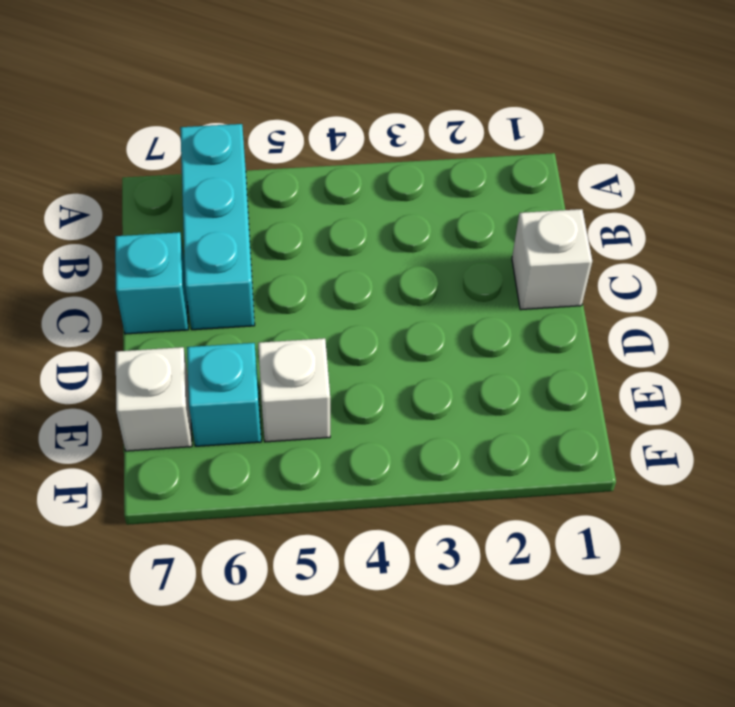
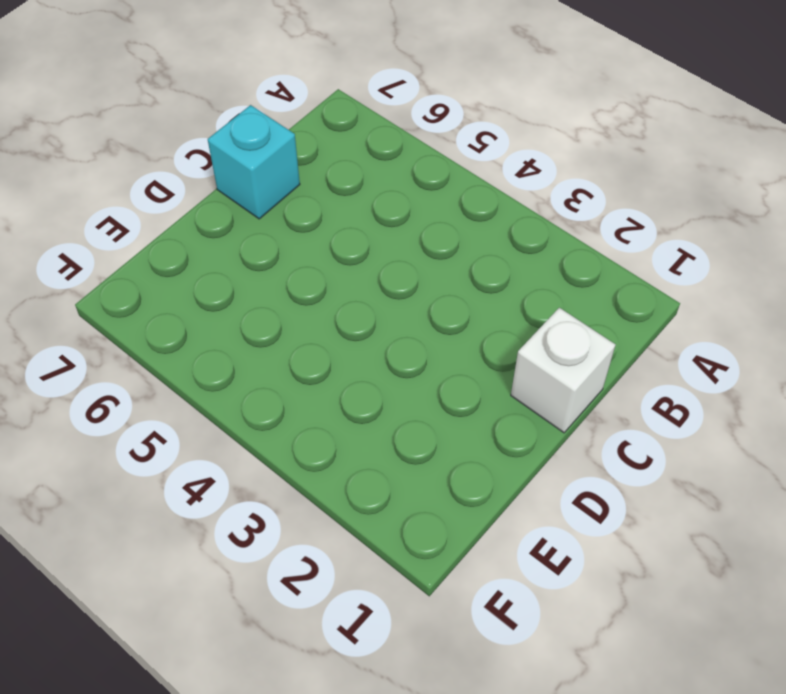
none -> cyan brick A6:C6 level 1
none -> white brick E5 level 1

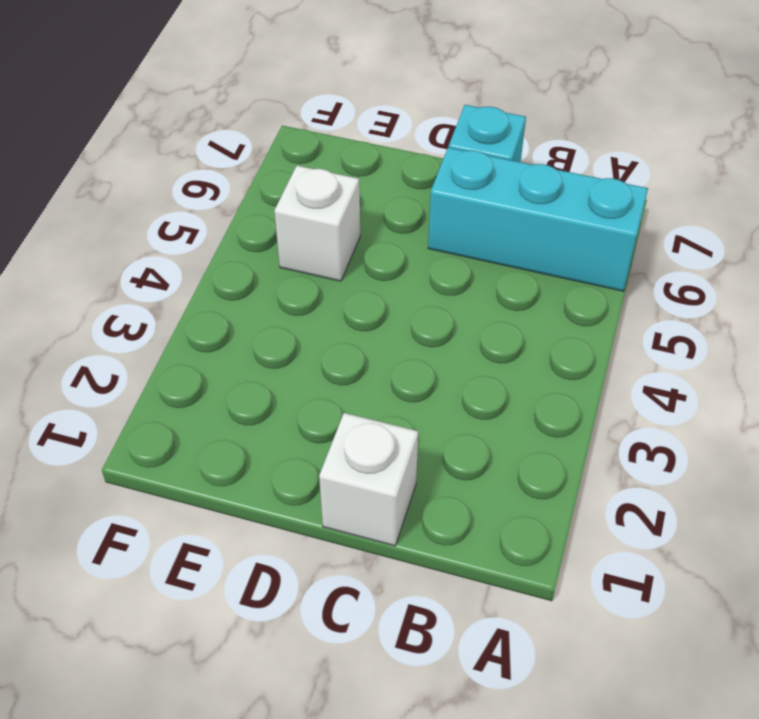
none -> cyan brick E6 level 1
none -> white brick E7 level 1

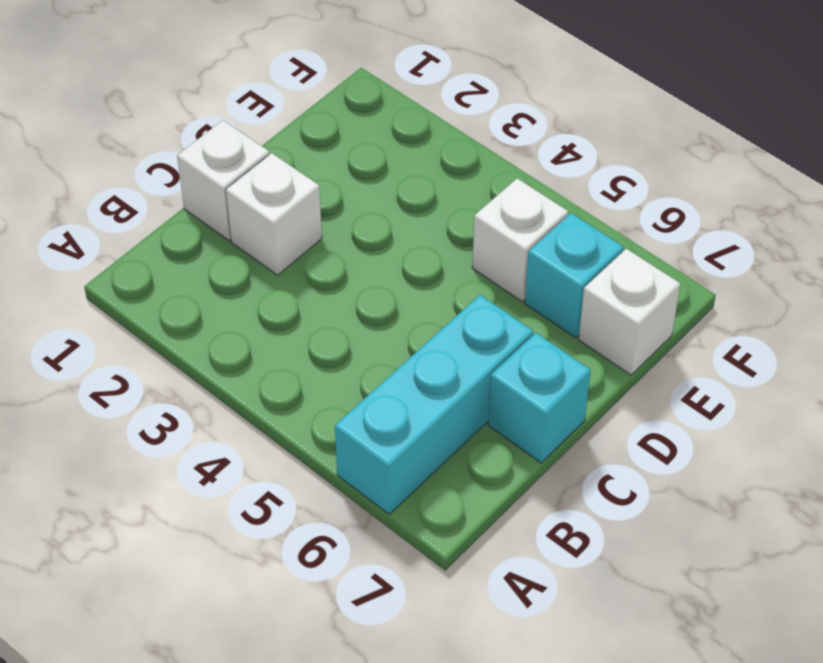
white brick C2 level 1 -> none

